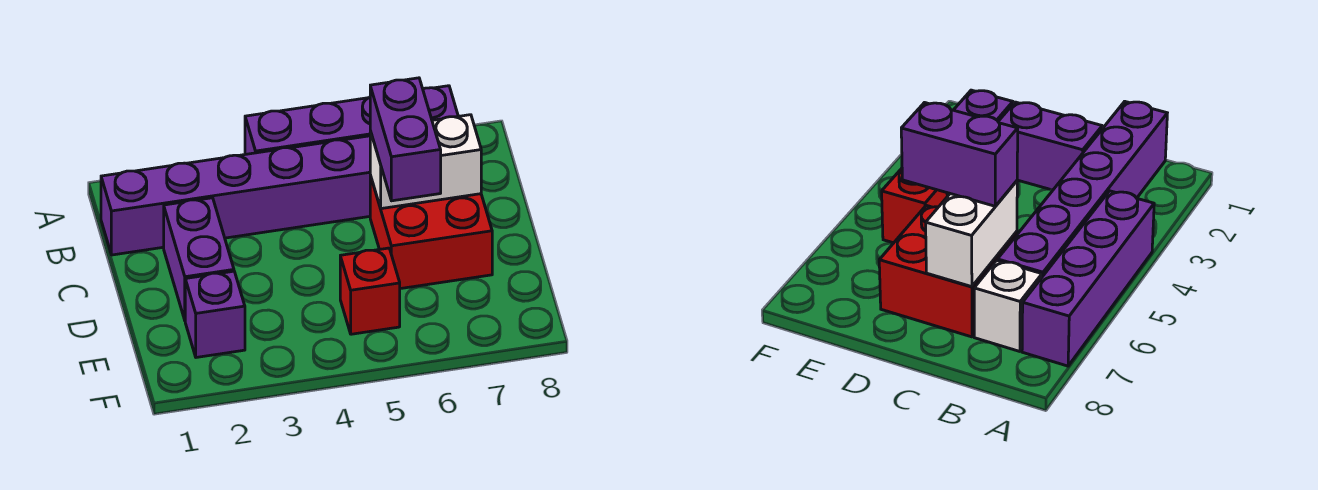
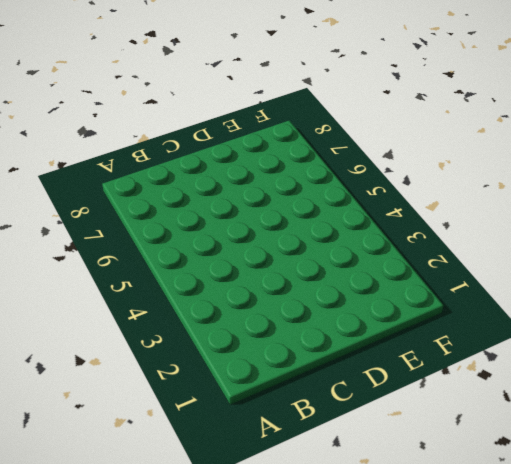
none -> purple brick A4:A7 level 1
none -> purple brick B1:B6 level 1

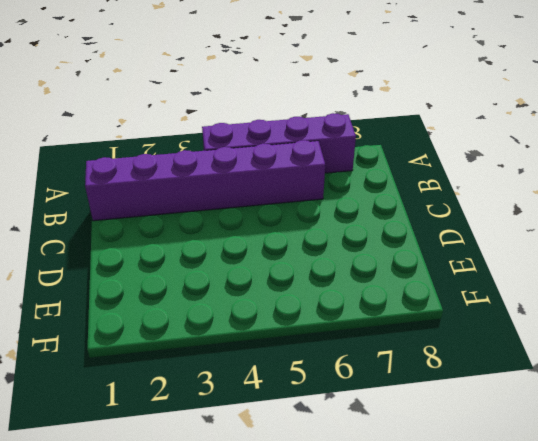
none -> white brick B7 level 1
none -> purple brick C2:D2 level 1

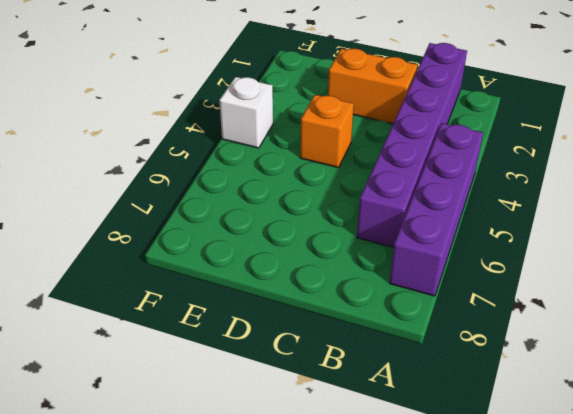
orange brick C2:D2 level 1 -> purple brick C2:D2 level 1
orange brick D4 level 1 -> none
white brick F4 level 1 -> white brick B7 level 1
none -> red brick C6:D7 level 1
none -> purple brick E2 level 1

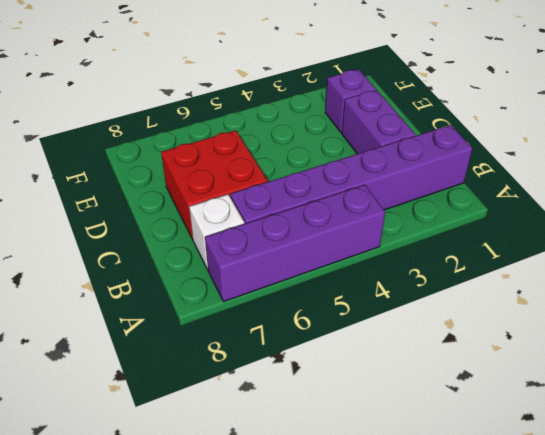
none -> red brick E5 level 1
none -> white brick C6:C7 level 2

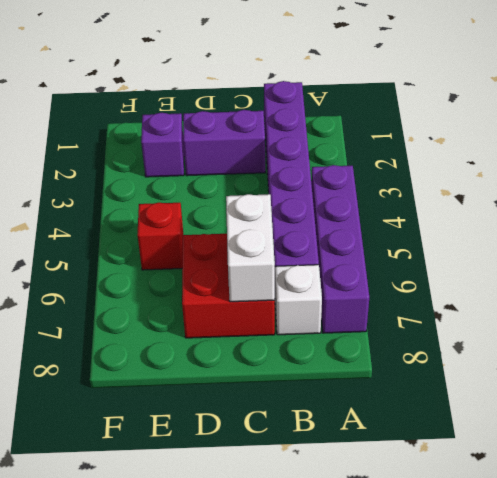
none -> purple brick C6:D6 level 3

